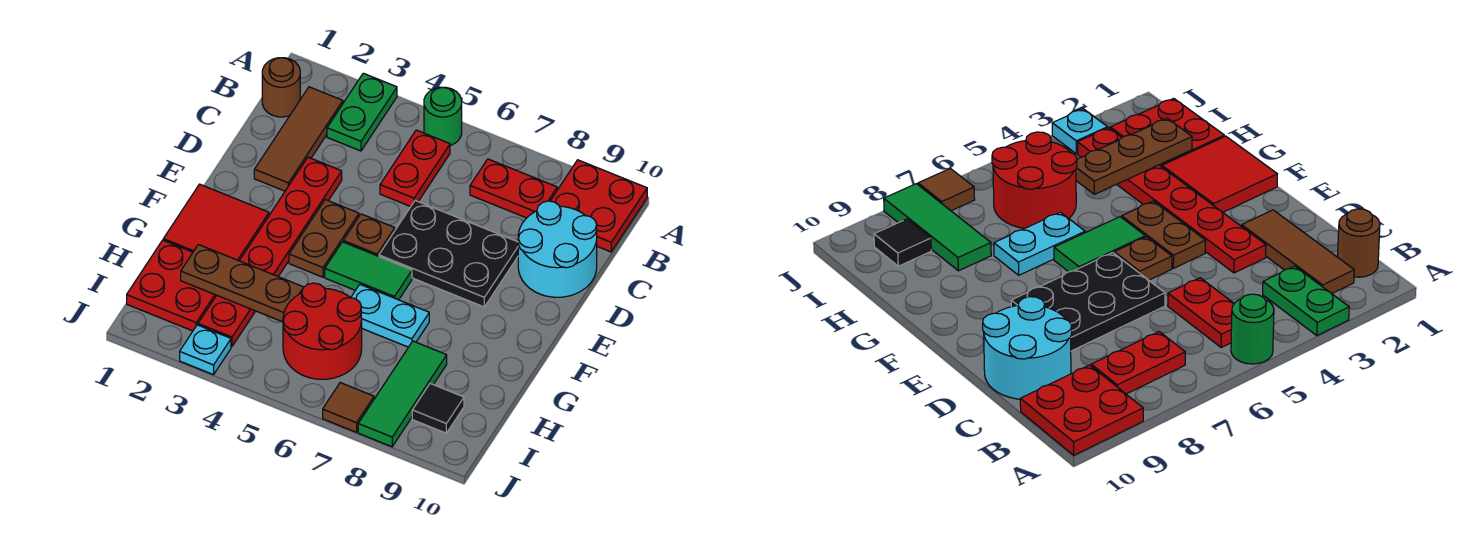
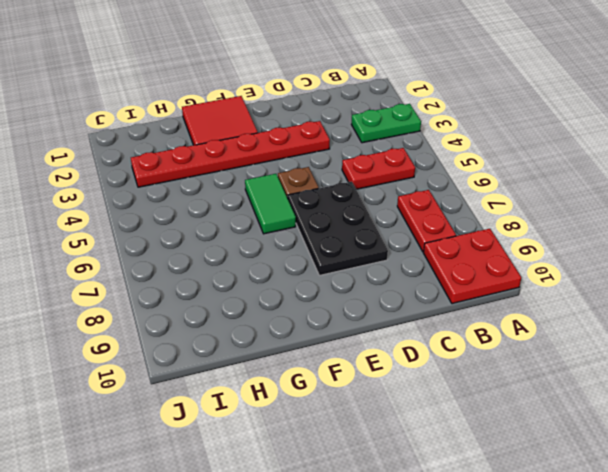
none -> green round brick A5 level 1
none -> brown round brick B1 level 1
none -> brown tile B2:D2 level 1

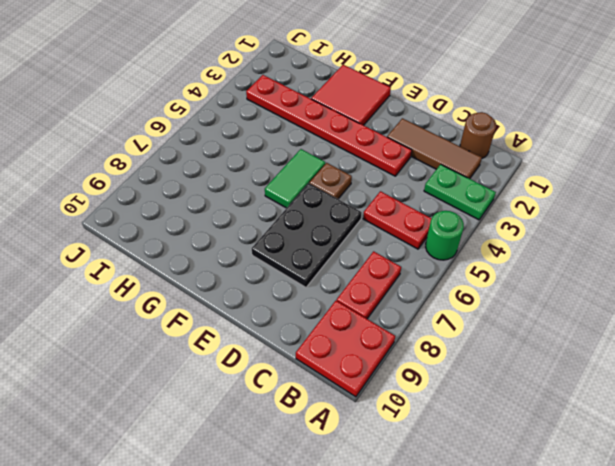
none -> cyan round brick C9:D10 level 1
none -> brown plate E4:F4 level 1
none -> cyan plate G6:G7 level 1

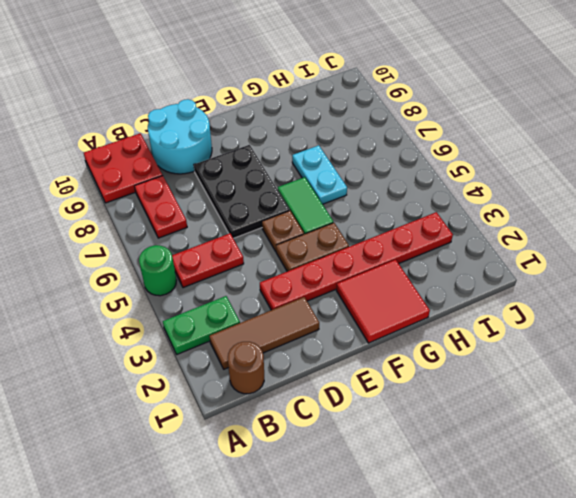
none -> red plate H1:I2 level 1
none -> red round brick H5:I6 level 1
none -> green tile H8:J8 level 1

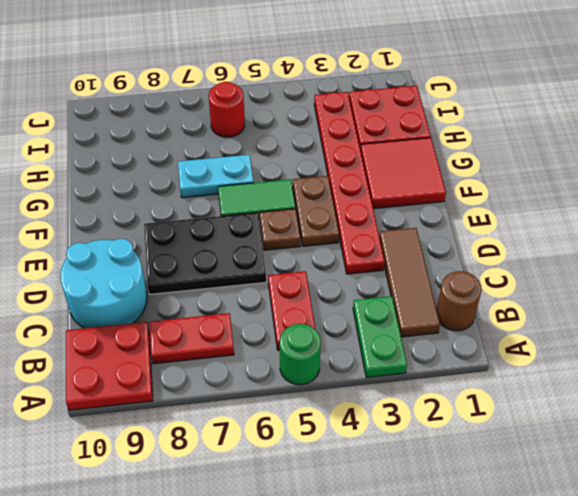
red round brick I6 level 1 -> red round brick H5:I6 level 1
none -> green tile H8:J8 level 1
none -> black tile I9 level 1
none -> cyan plate J3 level 1

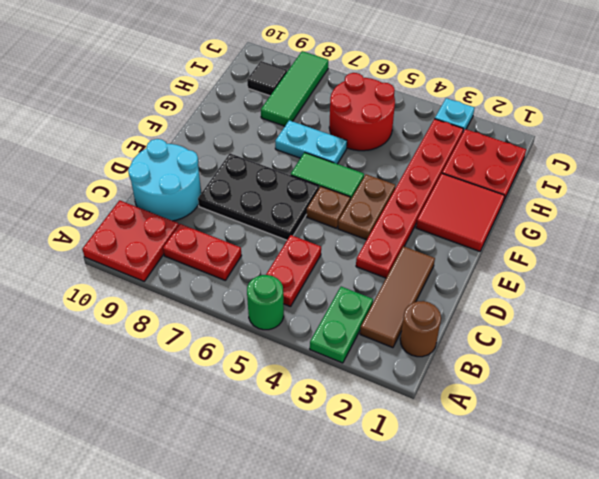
none -> brown tile J7 level 1
none -> brown plate H2:H4 level 2

